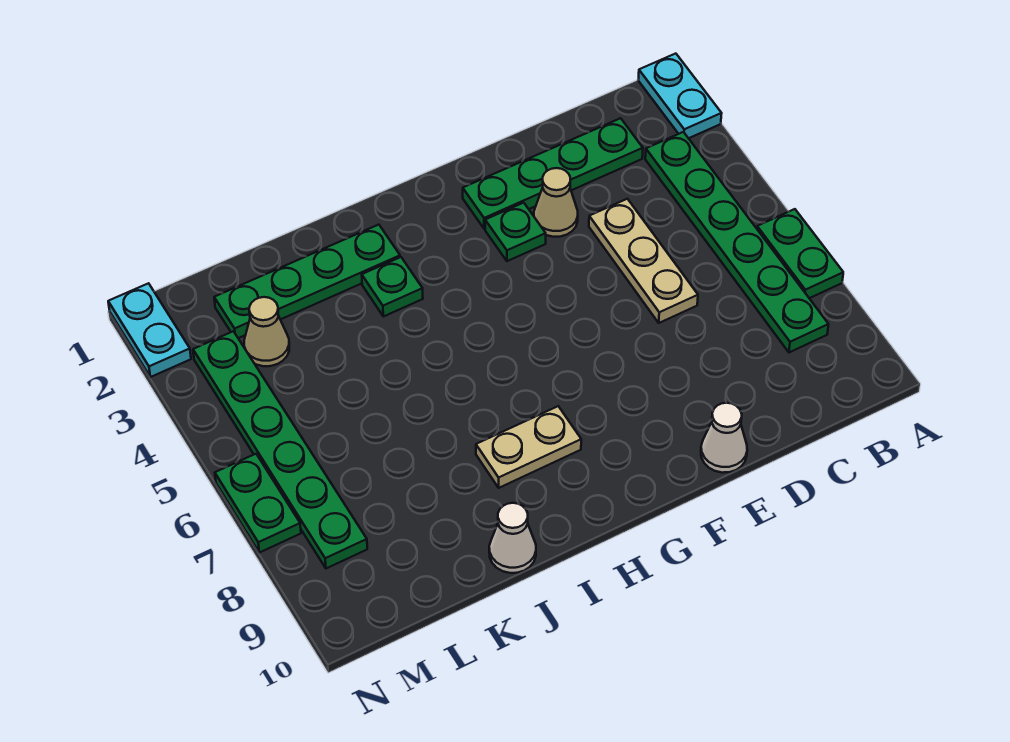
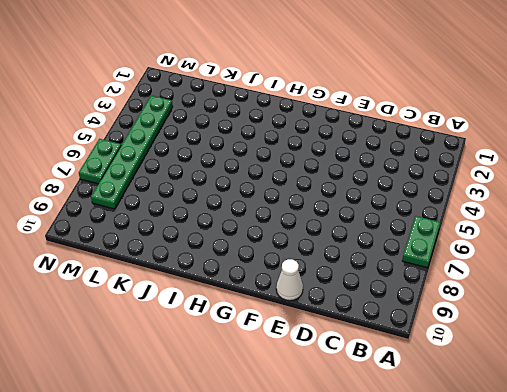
none -> cyan plate A1:A2 level 1
none -> green plate B3:B8 level 1
none -> green plate C2:F2 level 1

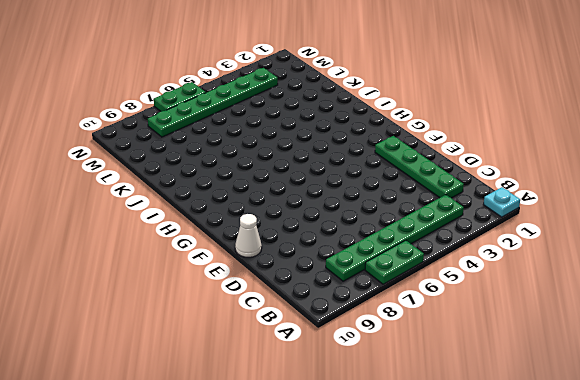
cyan plate A1 level 1 -> cyan plate A1:A2 level 1
none -> tan plate D4:D6 level 1
none -> tan cone E3 level 1
none -> green plate F3 level 1

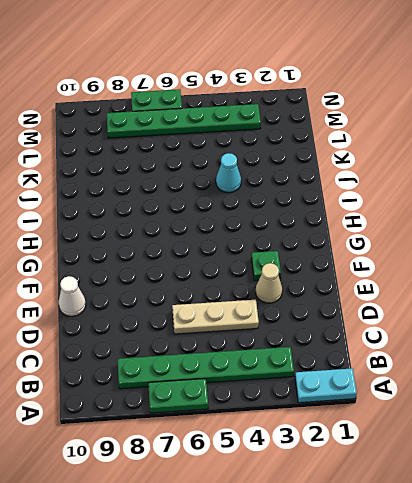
cyan cone J4 level 1 -> none
none -> green plate C2:F2 level 1
none -> tan plate H8:I8 level 1
none -> green plate I2:L2 level 1

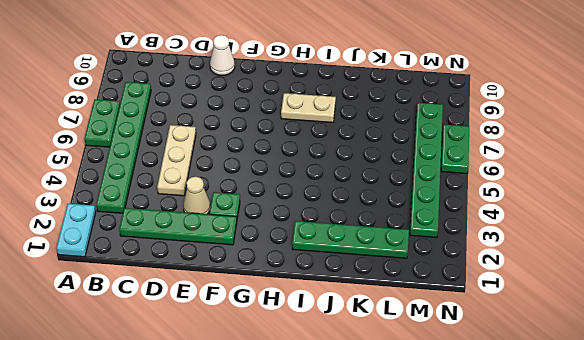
none -> green plate I3 level 1
none -> white cone J10 level 1
none -> tan cone L3 level 1

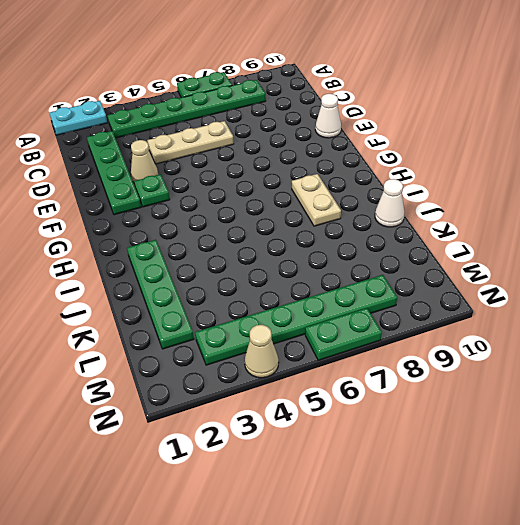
tan cone N4 level 1 -> tan cone L3 level 1
none -> green plate I3 level 1
none -> cyan plate N1:N2 level 1

